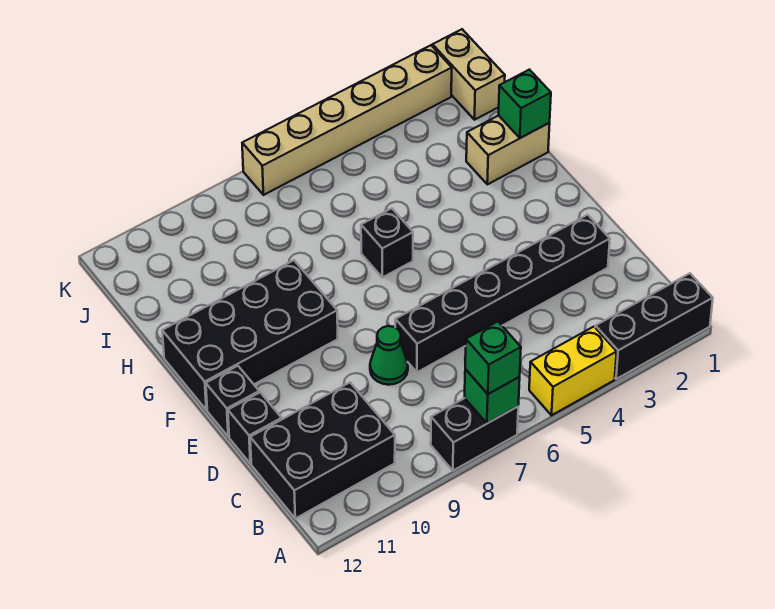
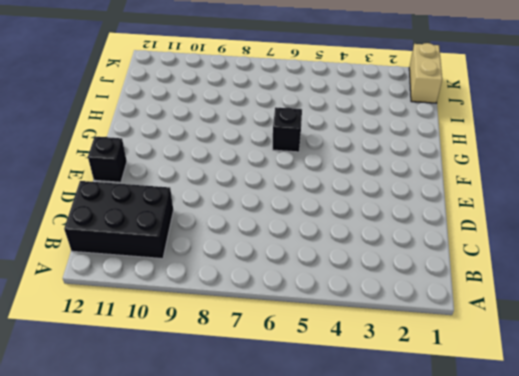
none -> black brick A1:A3 level 1
none -> yellow brick A4:A5 level 1
none -> black brick A7:A8 level 1

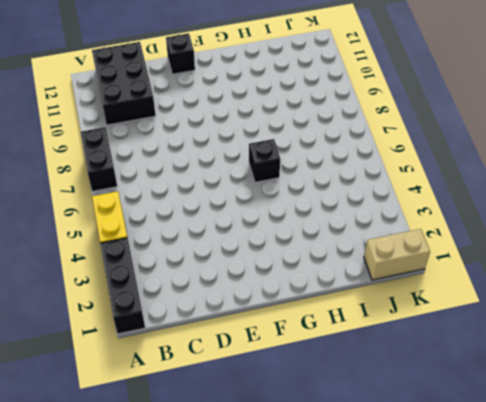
none -> black brick D2:D7 level 1
none -> green cone D8 level 1
none -> black brick D12 level 1

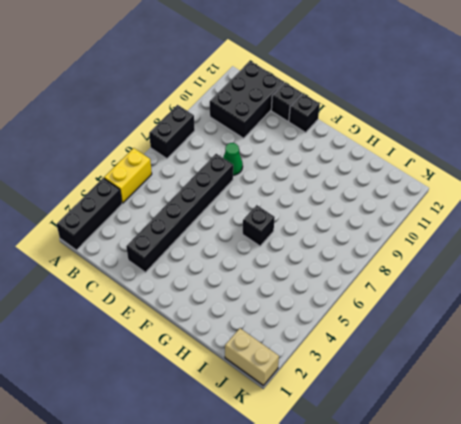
none -> black brick F9:G12 level 1
none -> tan brick H1:H2 level 1
none -> tan brick K2:K7 level 1

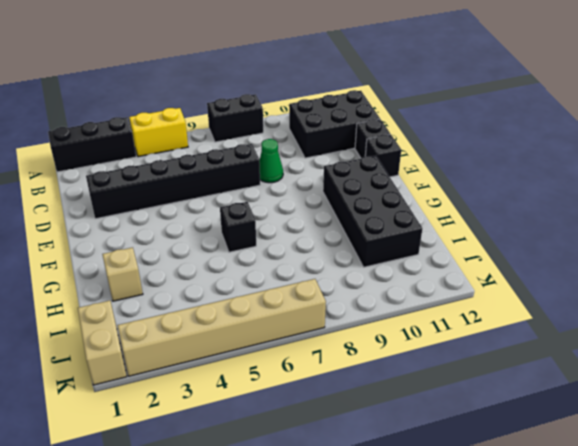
black brick F10:I11 level 1 -> black brick F9:G12 level 1
tan brick H2 level 1 -> tan brick H1:H2 level 1
none -> green brick A7 level 2
none -> green brick H1 level 2
none -> green brick A7 level 3

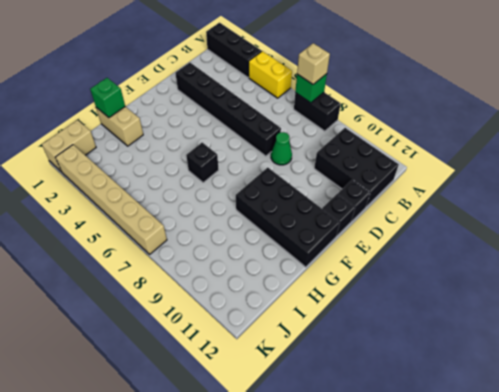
tan brick A7 level 3 -> green brick A7 level 3

